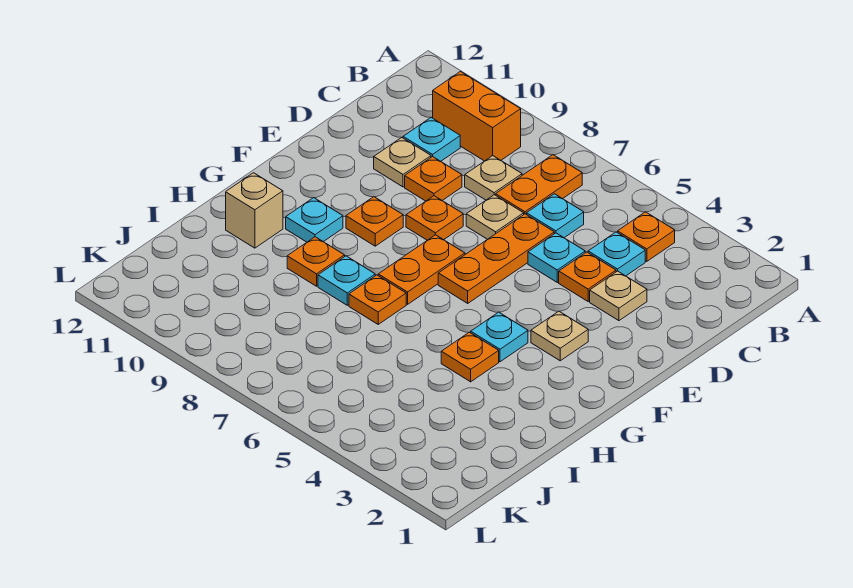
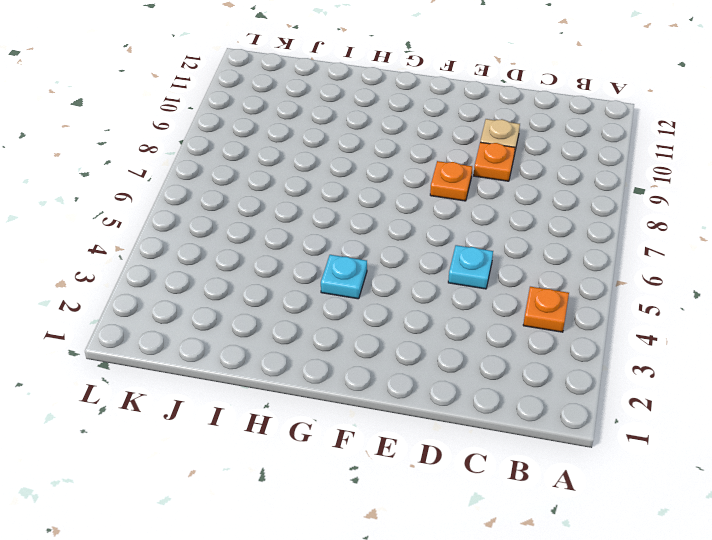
none -> orange plate B7:C7 level 1
none -> orange brick B9:B10 level 1
none -> cyan plate C4 level 1

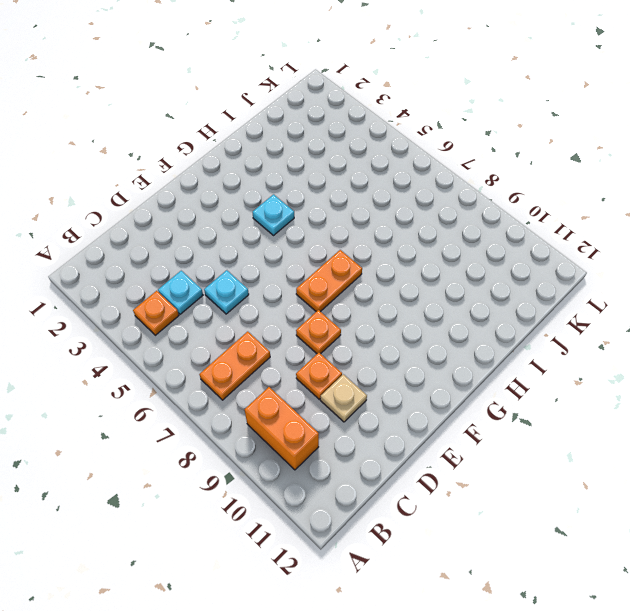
none -> cyan plate C6 level 1
none -> tan plate C8 level 1
none -> cyan plate C10 level 1

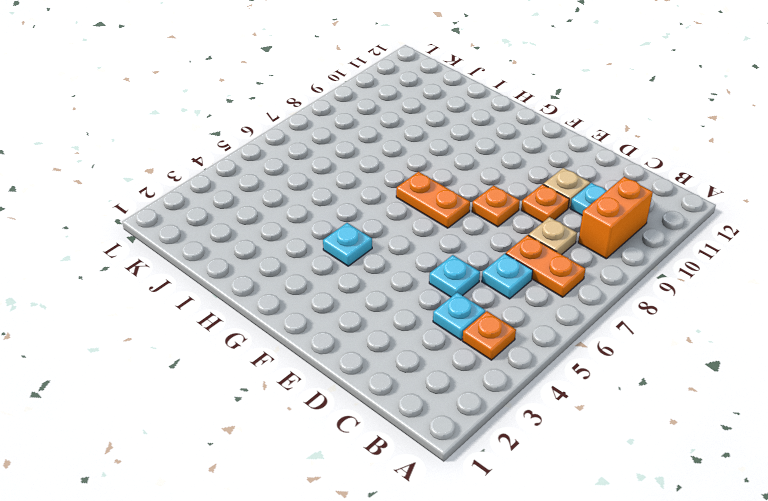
none -> tan plate D3 level 1
none -> orange plate D4 level 1
none -> orange plate D6:F6 level 1

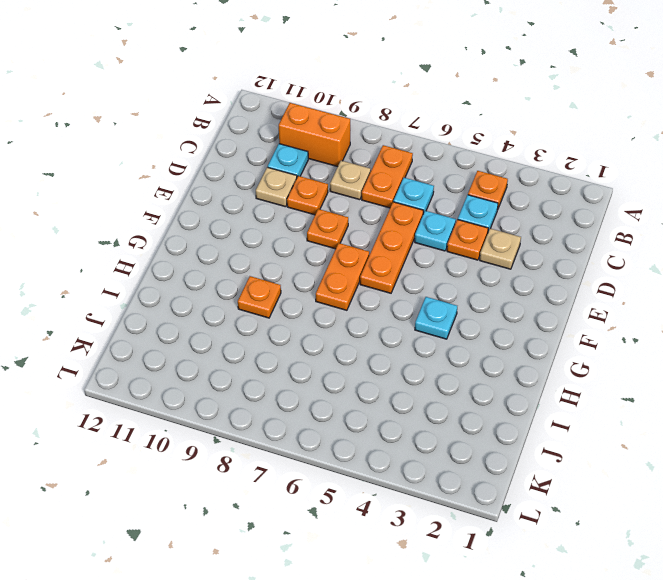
none -> tan plate D7 level 1
none -> tan plate F3 level 1
none -> orange plate F9 level 1

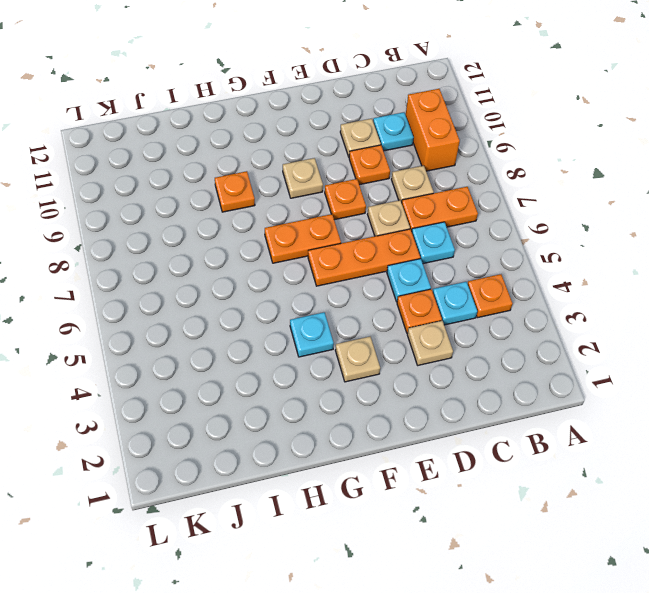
tan plate F9 level 1 -> orange plate F9 level 1
none -> cyan plate G10 level 1
none -> orange plate H4 level 1
none -> orange plate H7 level 1

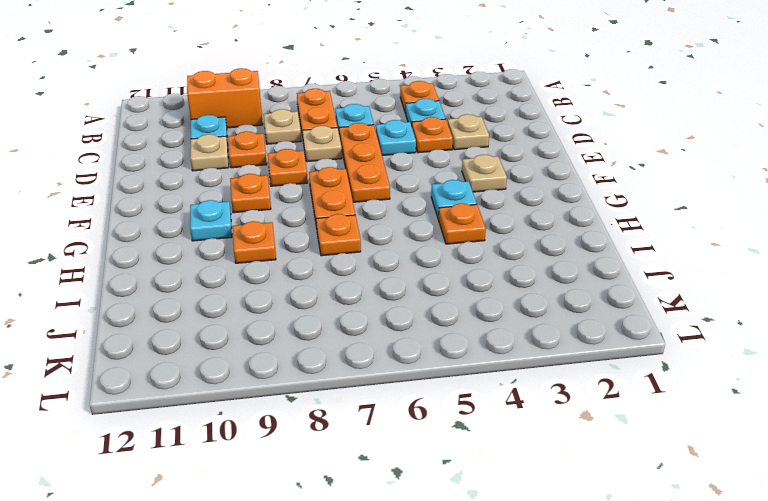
none -> cyan plate H8 level 1
none -> tan brick H11 level 1

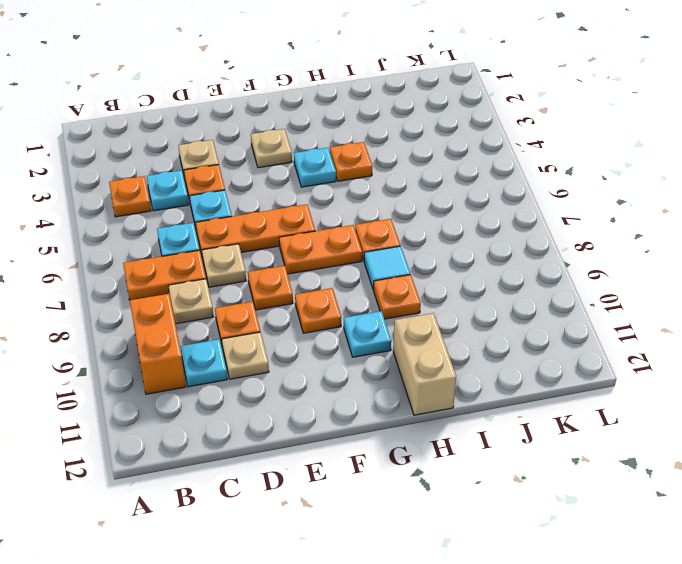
cyan tile H8 level 1 -> cyan plate H8 level 1
tan brick H11:H12 level 1 -> tan brick H11 level 1

